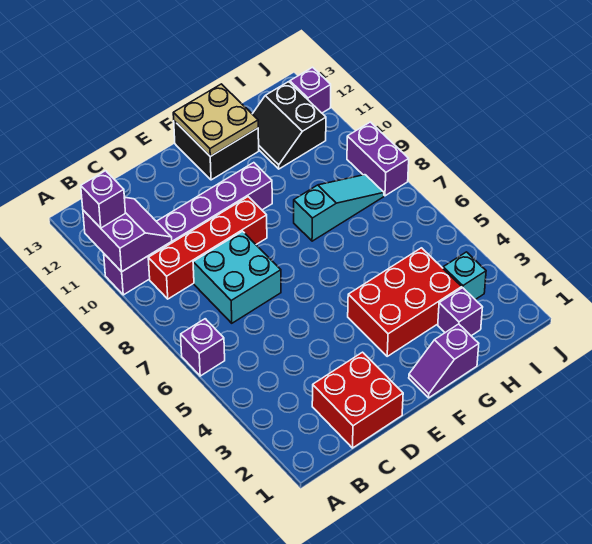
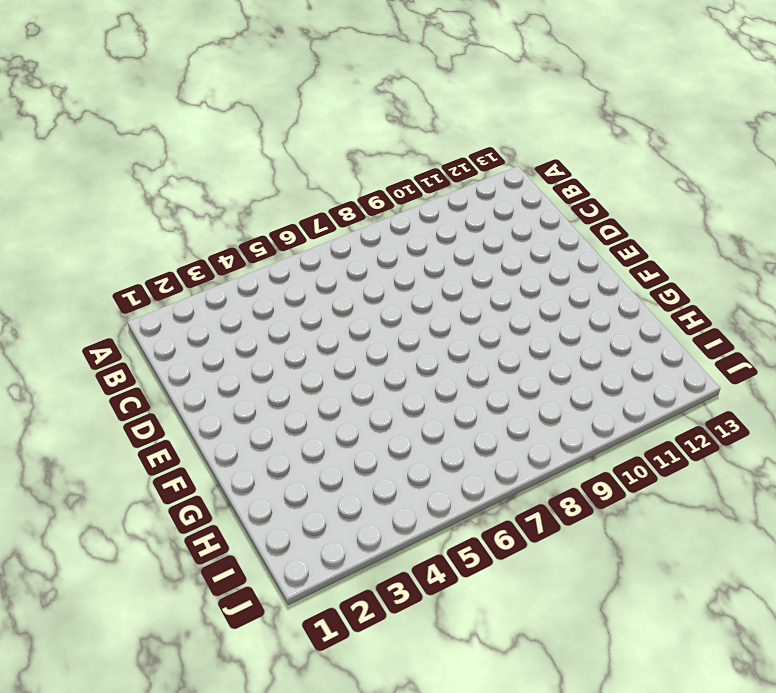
none -> purple brick A6 level 1
none -> purple brick A10:F10 level 1
none -> red brick B9:E9 level 1

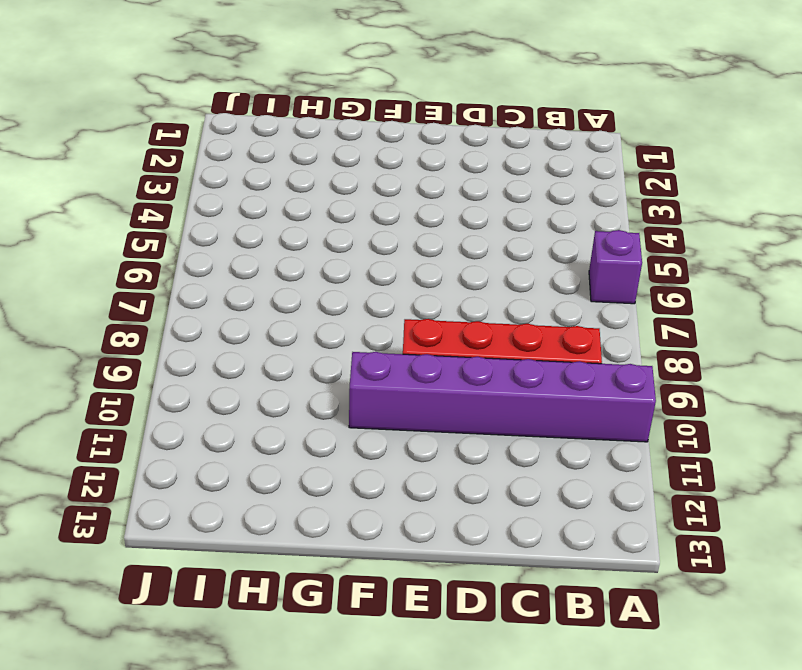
none -> red brick C1:D2 level 1
none -> cyan brick C7:D8 level 1
none -> purple slope F1:G1 level 1 top G

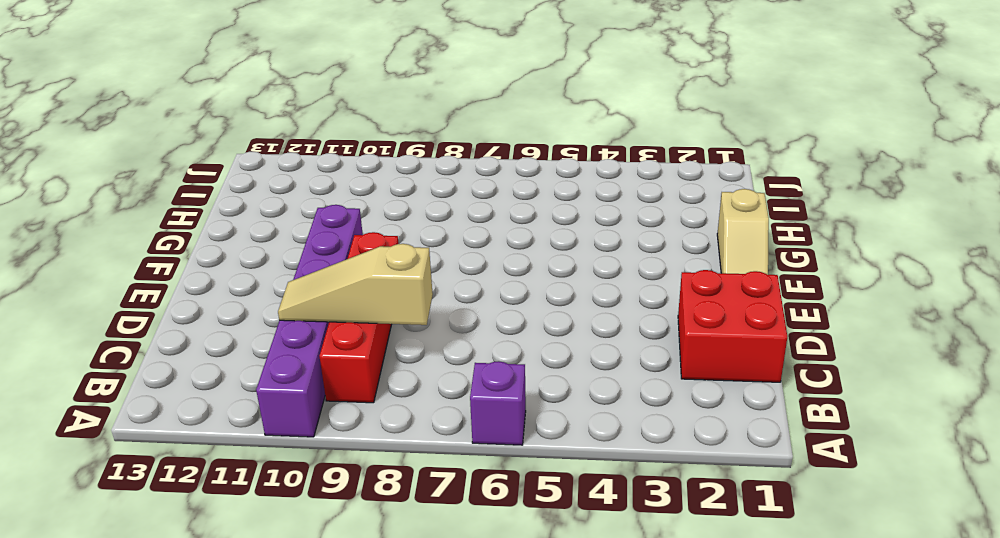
tan slope C8:C10 level 2 top 8 -> none
tan slope F1:G1 level 1 top G -> purple slope F1:G1 level 1 top G
none -> cyan brick C7:D8 level 1
none -> red brick F3:H4 level 1
none -> black brick F12:G13 level 1

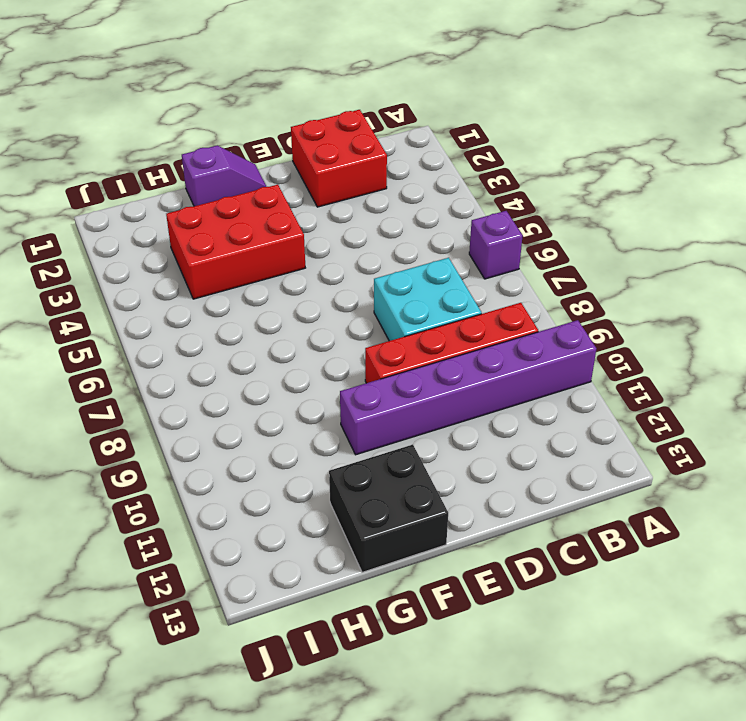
none -> cyan slope G8:I8 level 1 top G
none -> purple brick H2 level 1
none -> black slope H11:I12 level 1 top I

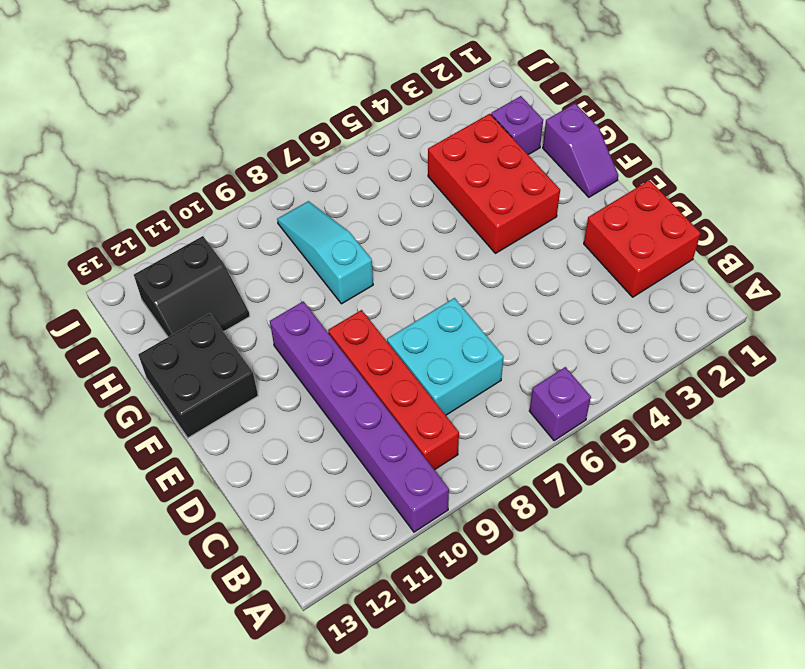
none -> cyan brick I3 level 1
none -> purple brick J8:J9 level 1
none -> purple brick J12 level 1

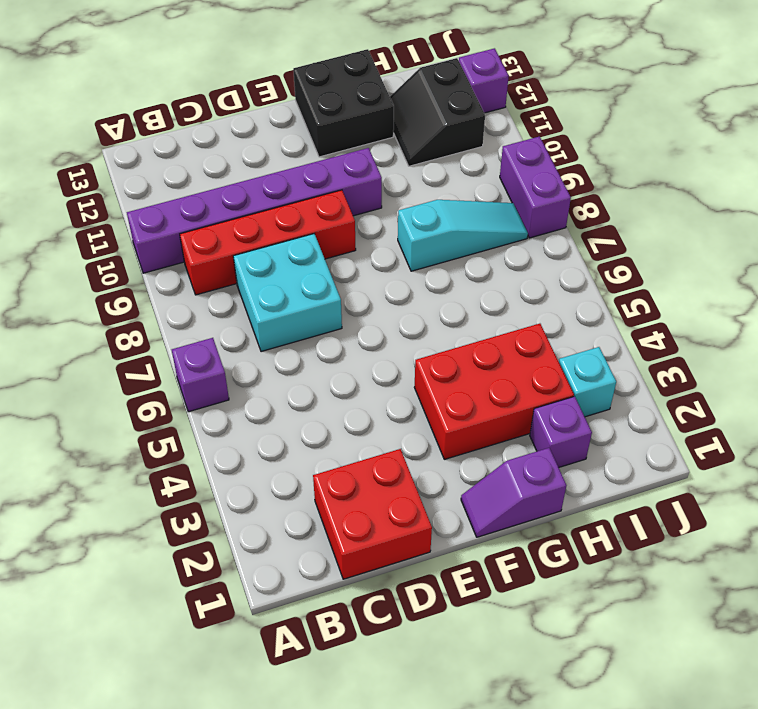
none -> purple slope A10:B11 level 2 top A
none -> tan plate F12:G13 level 2
none -> purple brick A11 level 3

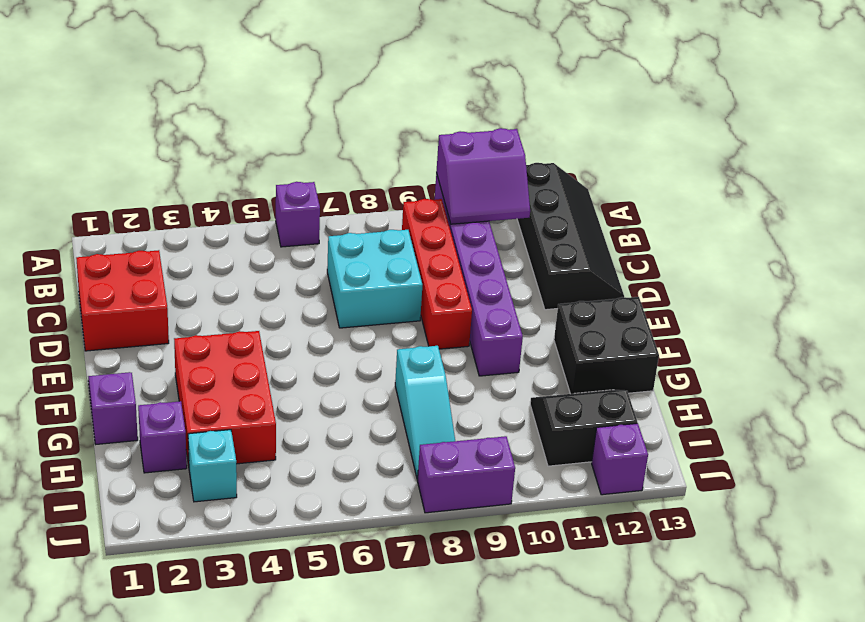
black slope A12:D13 level 1 top 12 -> none
none -> tan plate F12:G13 level 2
none -> purple brick A11 level 3

